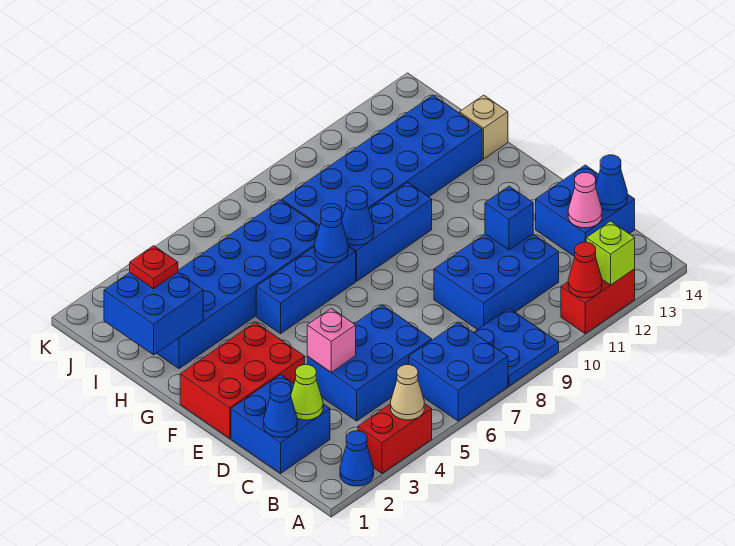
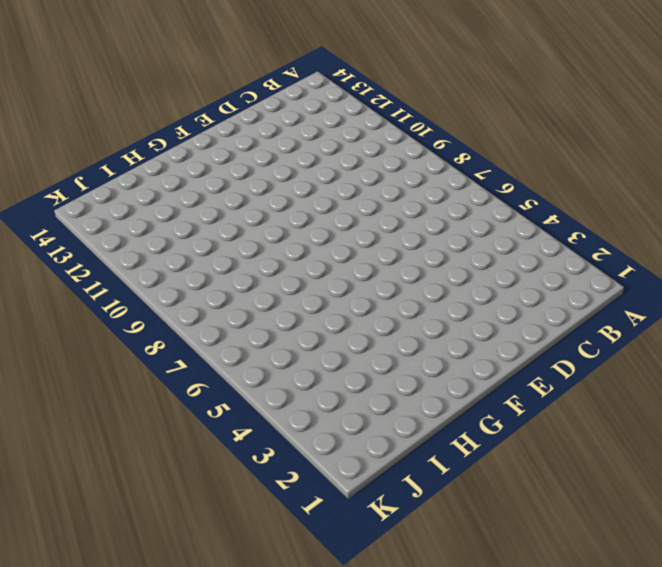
none -> blue cone A2 level 1
none -> red brick A3:A4 level 1
none -> blue brick A6:B7 level 1

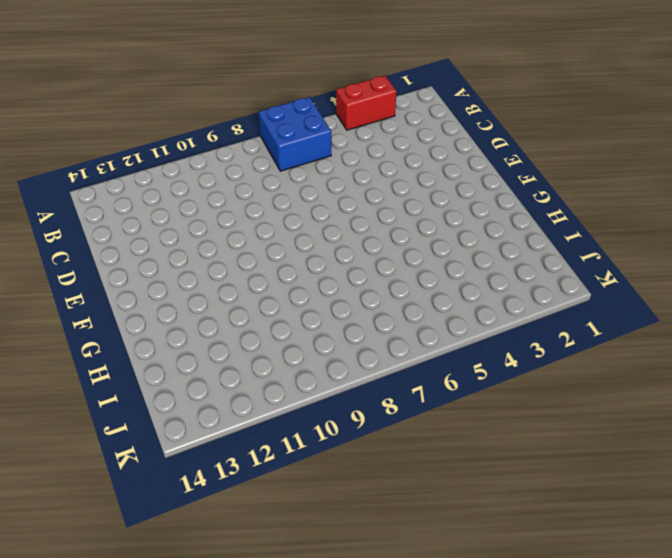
none -> blue cone A2 level 1
none -> blue plate A8:B9 level 1
none -> red brick A11:A12 level 1

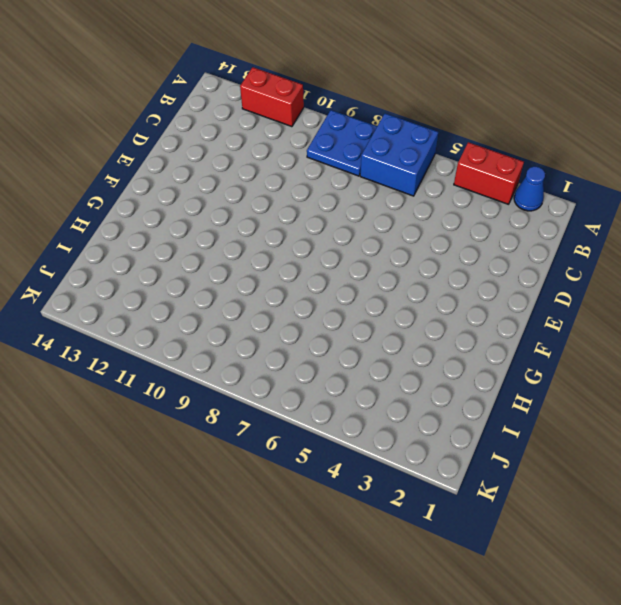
none -> blue brick C1:D2 level 1
none -> blue brick C4:D6 level 1
none -> blue brick C9:D11 level 1

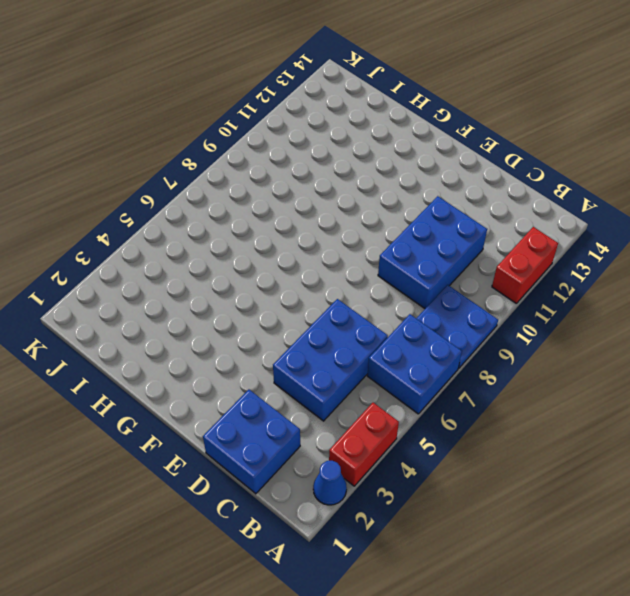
none -> blue brick C13:D14 level 1
none -> red brick E1:F3 level 1
none -> blue brick G5:G7 level 1

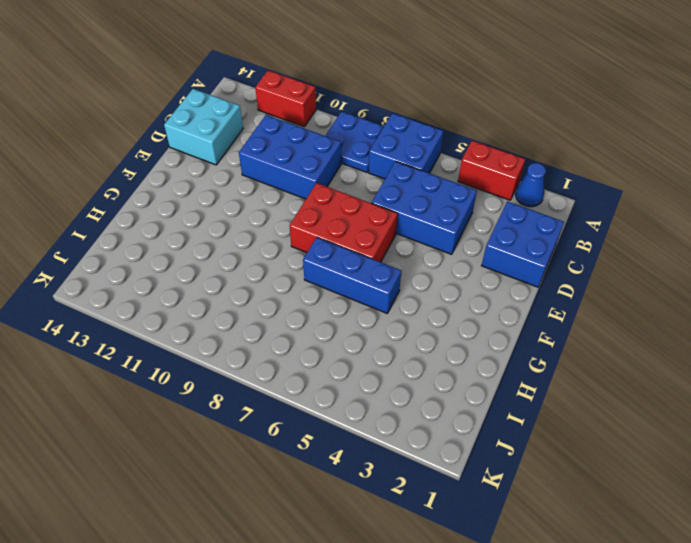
cyan brick C13:D14 level 1 -> blue brick C13:D14 level 1
red brick E6:F8 level 1 -> red brick E1:F3 level 1
none -> blue brick G8:G10 level 1
none -> blue brick H2:I7 level 1
none -> blue brick H8:I13 level 1

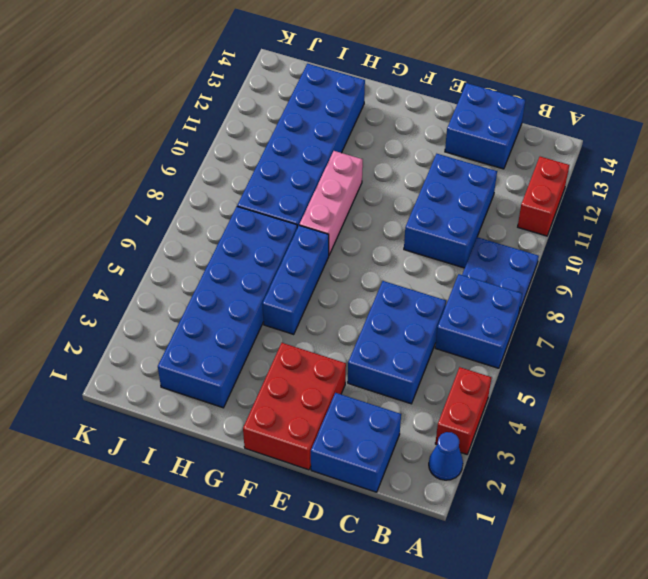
pink brick G8:G10 level 1 -> blue brick G8:G10 level 1
none -> tan brick H14 level 1
none -> tan cone A4 level 2
none -> red cone A11 level 2

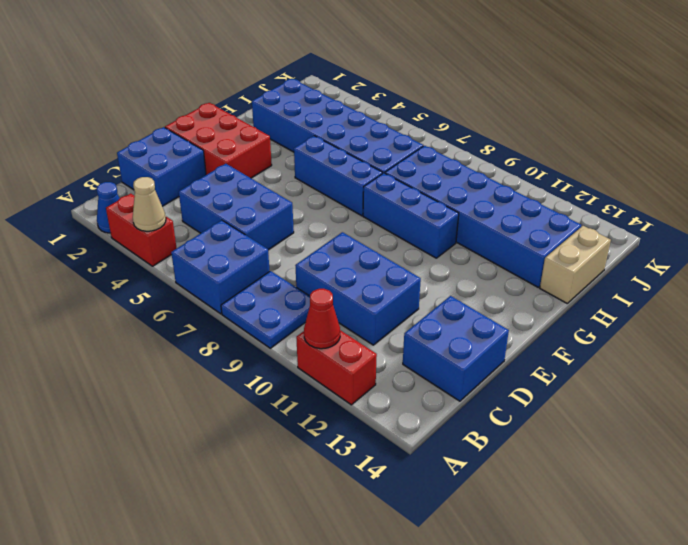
tan brick H14:I14 level 1 -> tan brick H14 level 1
none -> lime brick A12 level 2
none -> blue cone C1 level 2
none -> lime cone C2 level 2

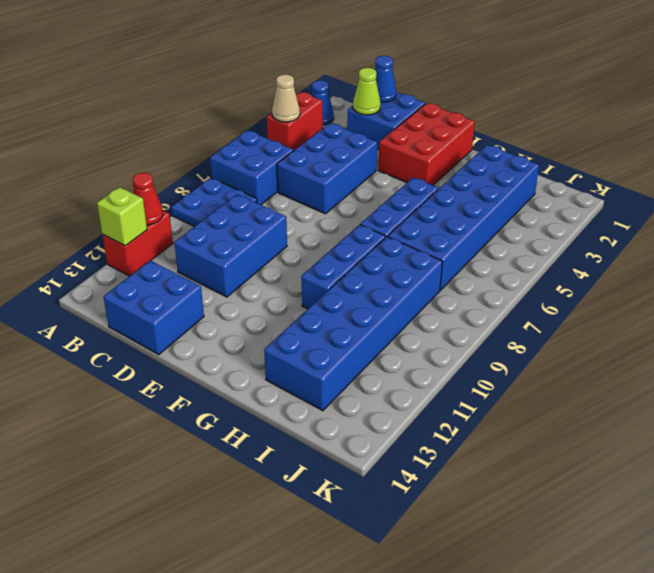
none -> tan brick H14 level 1
none -> pink cone C13 level 2
none -> blue cone C14 level 2

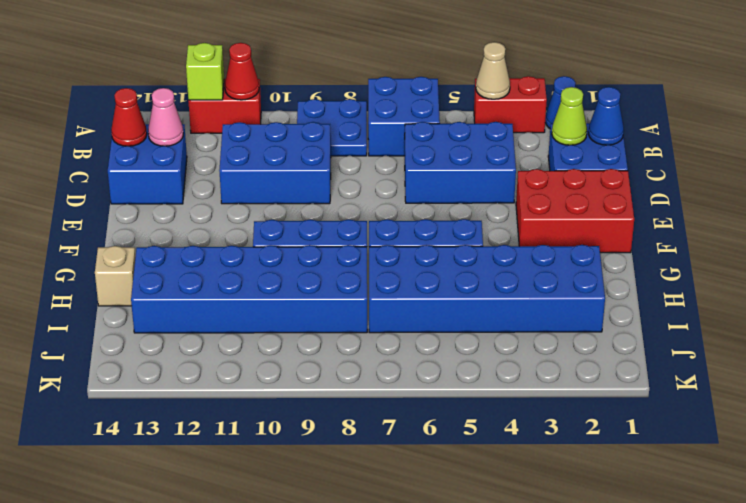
red cone C14 level 2 -> blue cone C14 level 2
none -> pink brick D4 level 2
none -> blue brick D11 level 2
none -> blue cone G7 level 2

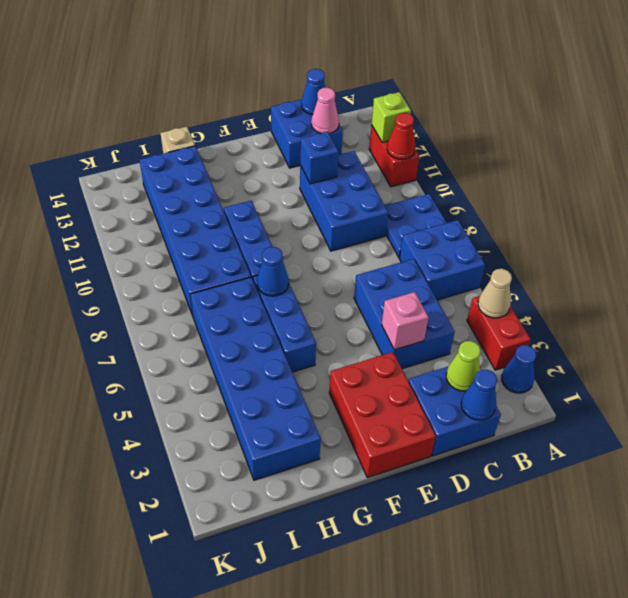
none -> blue cone G8 level 2
none -> blue brick H1:I2 level 2
none -> red plate I2 level 3

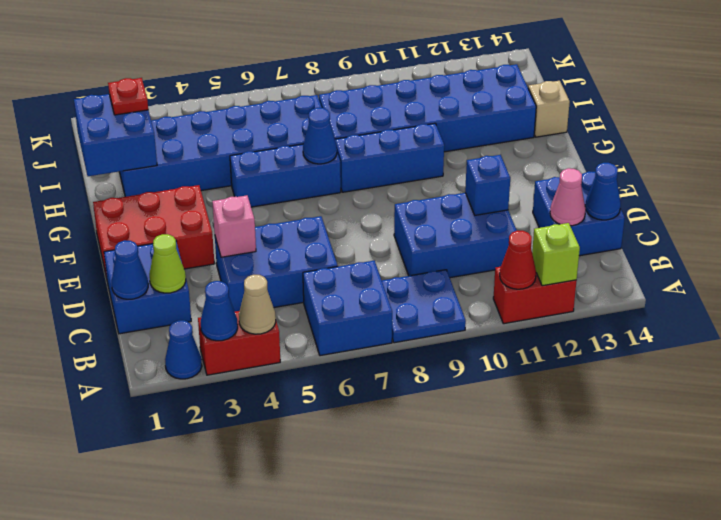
blue cone A3 level 2 -> blue cone G8 level 2

